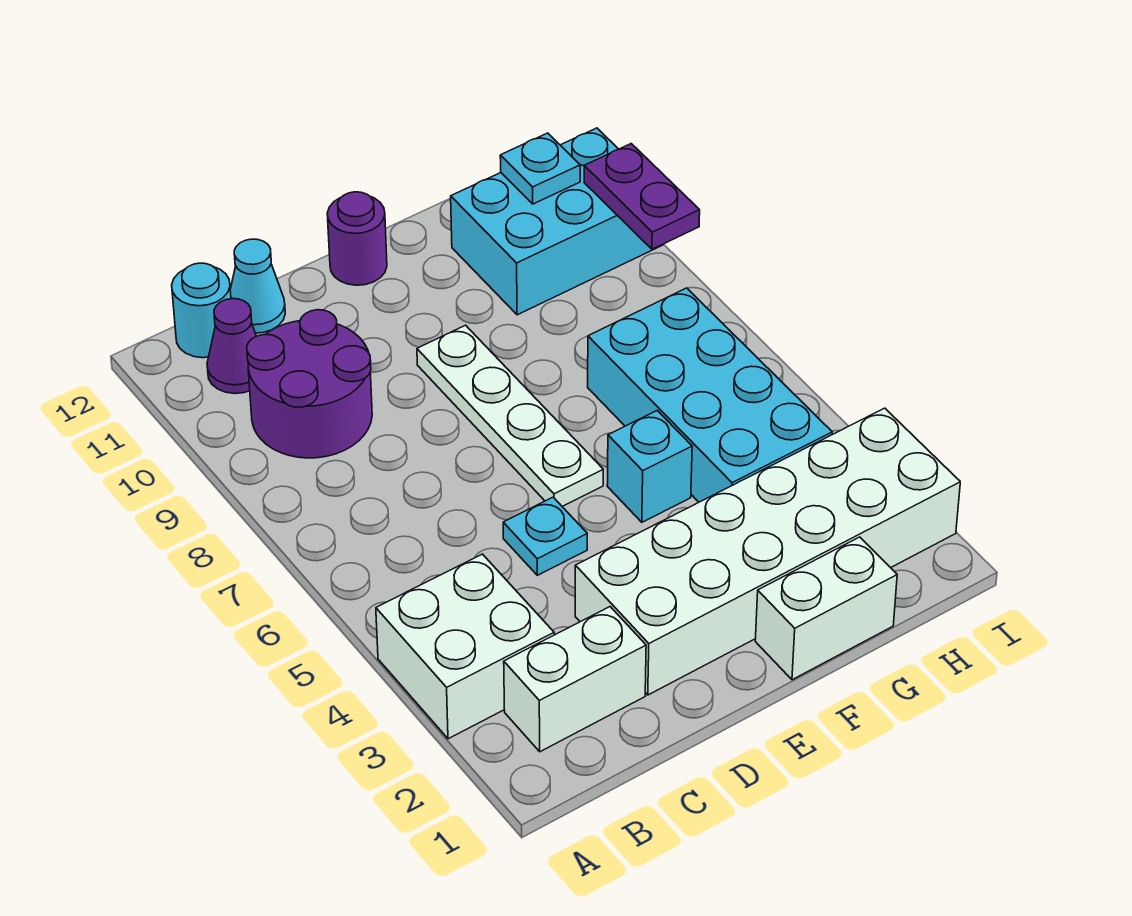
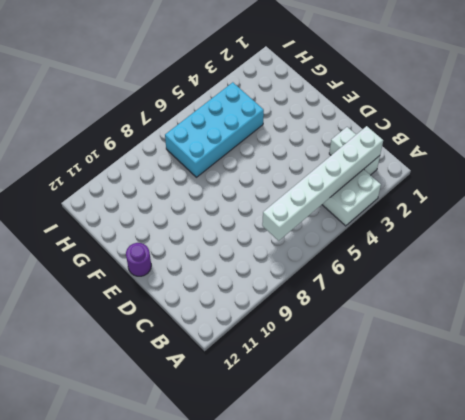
white brick B2:B7 level 2 -> none
none -> purple round brick B9:C10 level 1
none -> purple cone B11 level 1
none -> cyan round brick B12 level 1

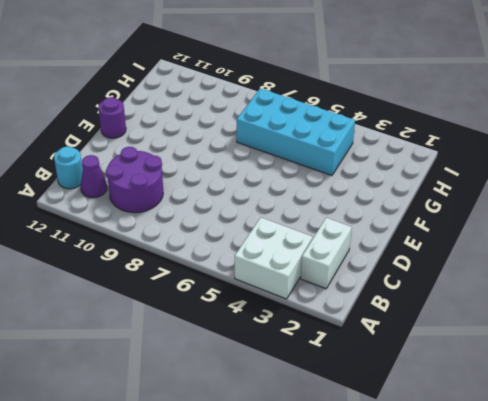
none -> cyan cone C12 level 1
none -> white brick D2:I3 level 1
none -> cyan plate D5 level 1

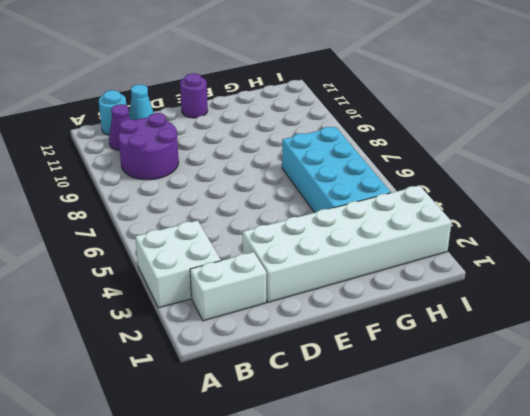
none -> cyan plate D5 level 1
none -> white plate E6:E9 level 1
none -> white brick F1:G1 level 1

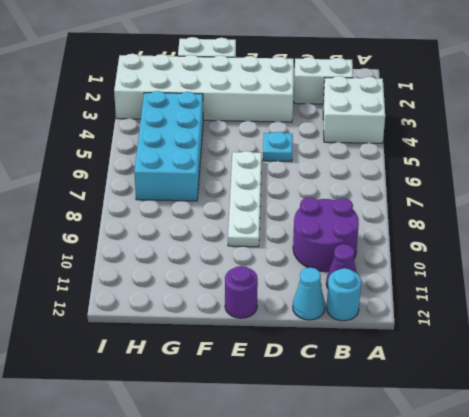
none -> cyan brick F5 level 1
none -> cyan brick G10:I11 level 1
none -> cyan plate H11 level 2

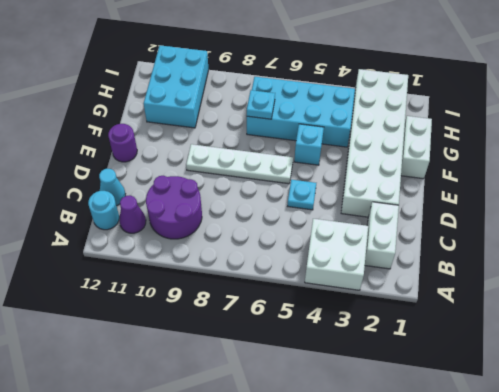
cyan plate G7 level 2 -> cyan plate H11 level 2
none -> purple plate I9:I10 level 2

